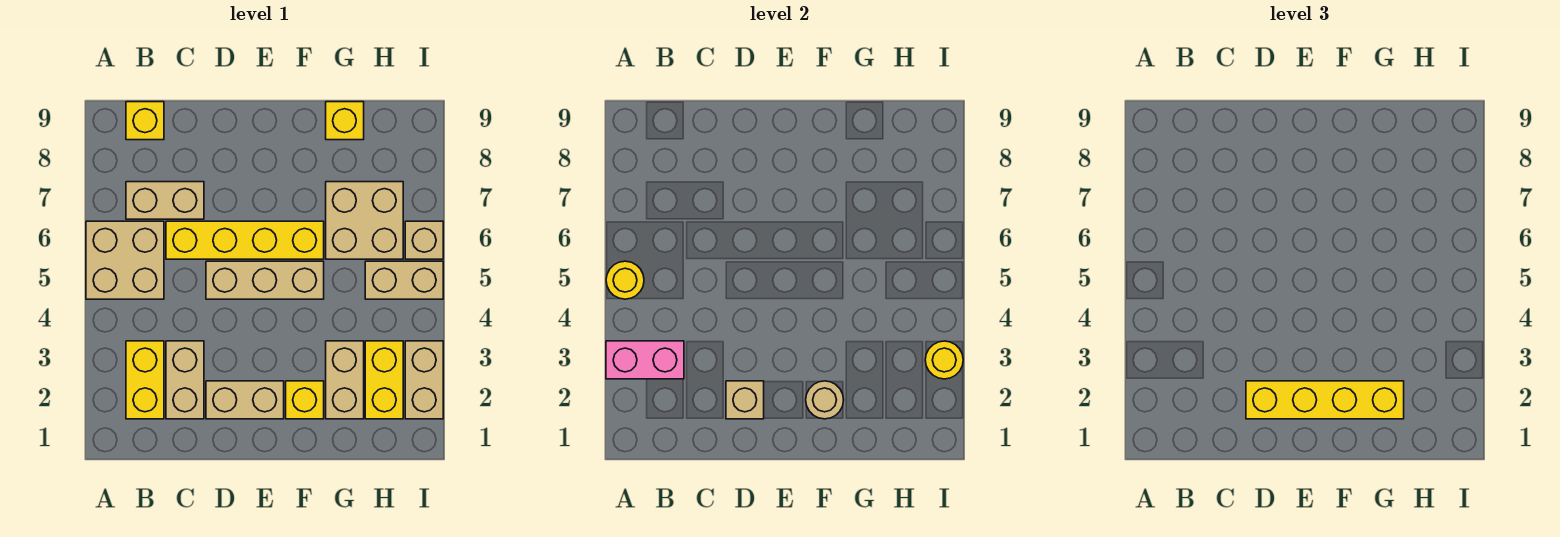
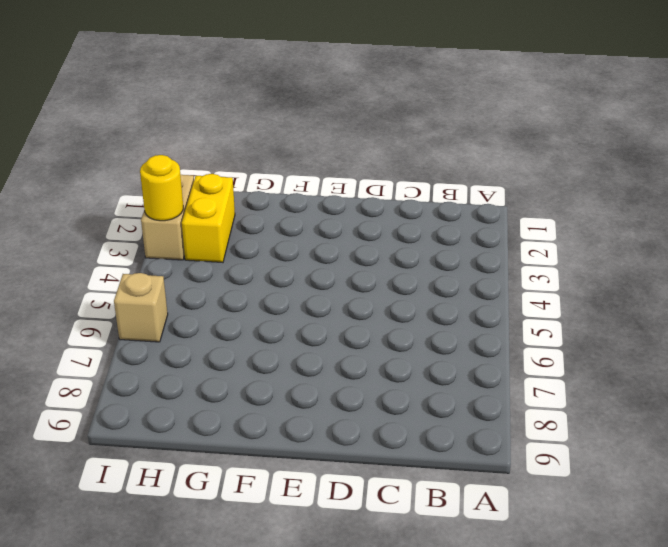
none -> tan brick A5:B6 level 1
none -> yellow brick B2:B3 level 1
none -> tan brick B7:C7 level 1

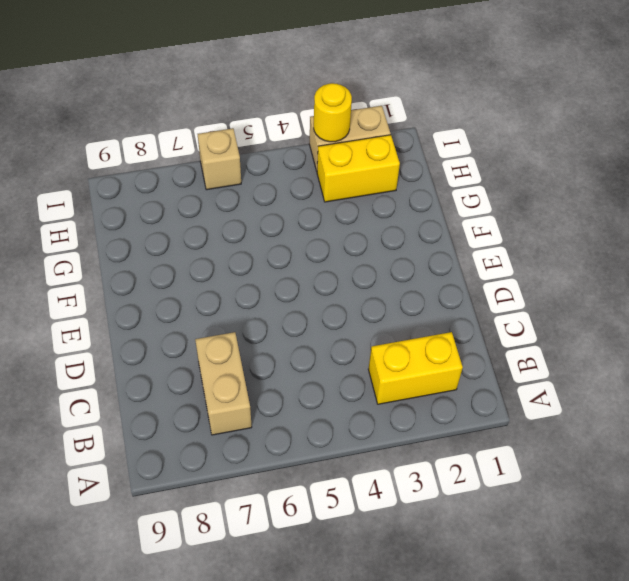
none -> tan brick A5:B6 level 1
none -> yellow brick B9 level 1
none -> tan brick C2:C3 level 1

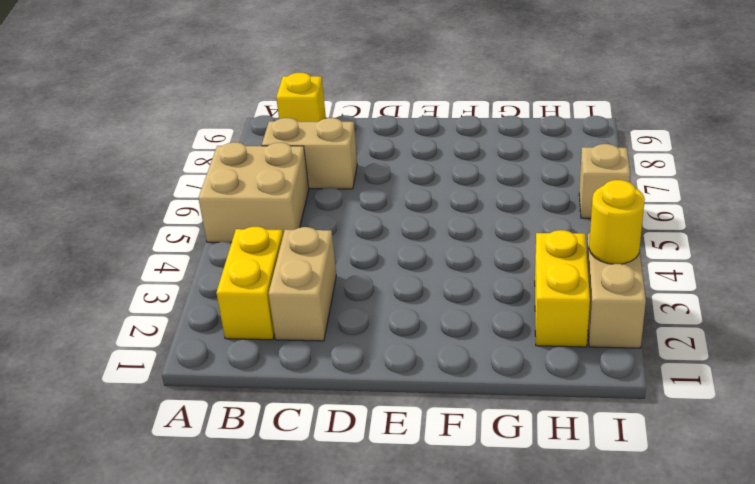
none -> yellow brick C6:F6 level 1
none -> tan brick D2:E2 level 1
none -> tan brick D5:F5 level 1

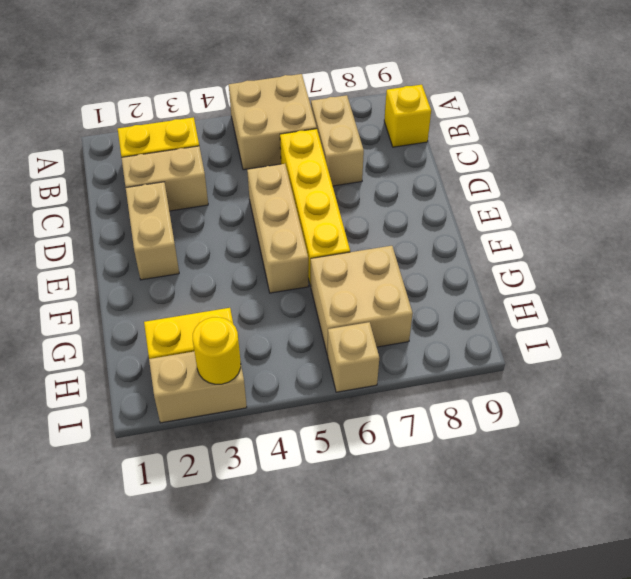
none -> yellow brick F2 level 1
none -> tan brick G2:G3 level 1
none -> yellow brick G9 level 1

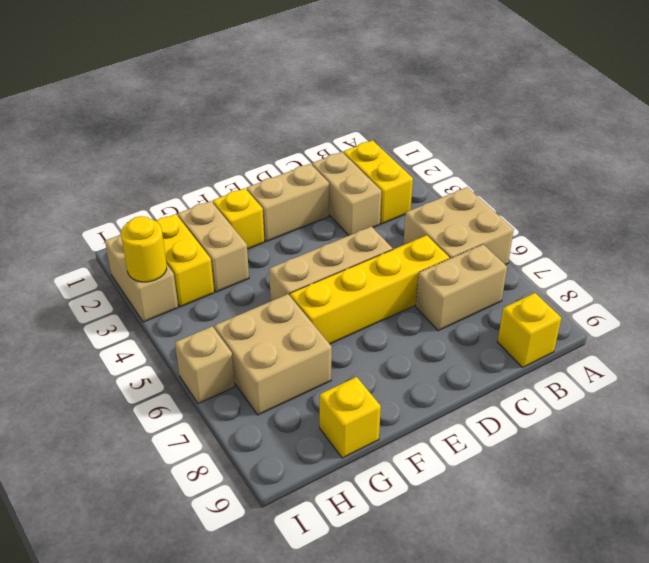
none -> tan brick H5:I5 level 1
none -> pink brick A3:B3 level 2
none -> yellow round brick A5 level 2

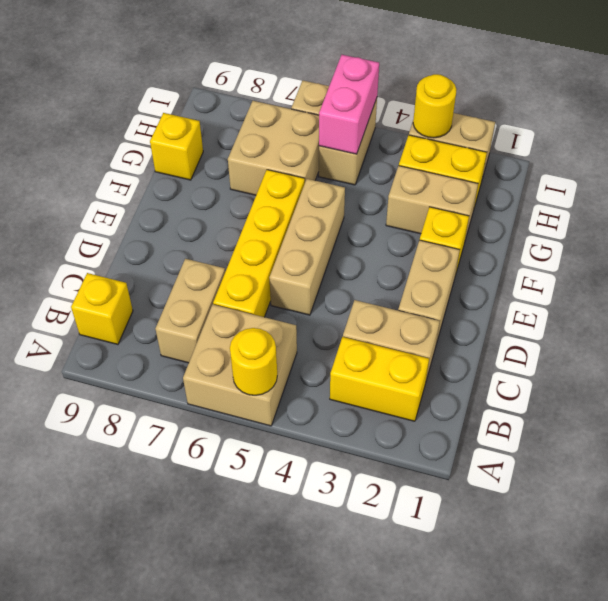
pink brick H5:I5 level 2 -> pink brick A3:B3 level 2
none -> tan brick D2 level 2
none -> tan round brick F2 level 2
none -> yellow brick D2:G2 level 3

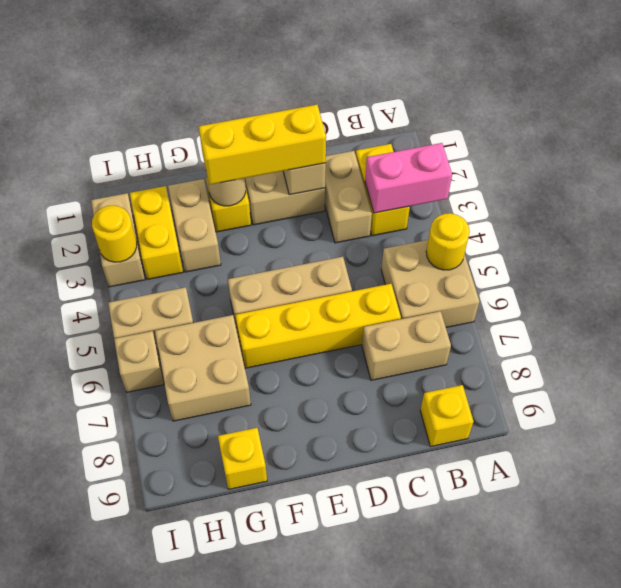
yellow brick D2:F2 level 3 -> yellow brick D2:G2 level 3

